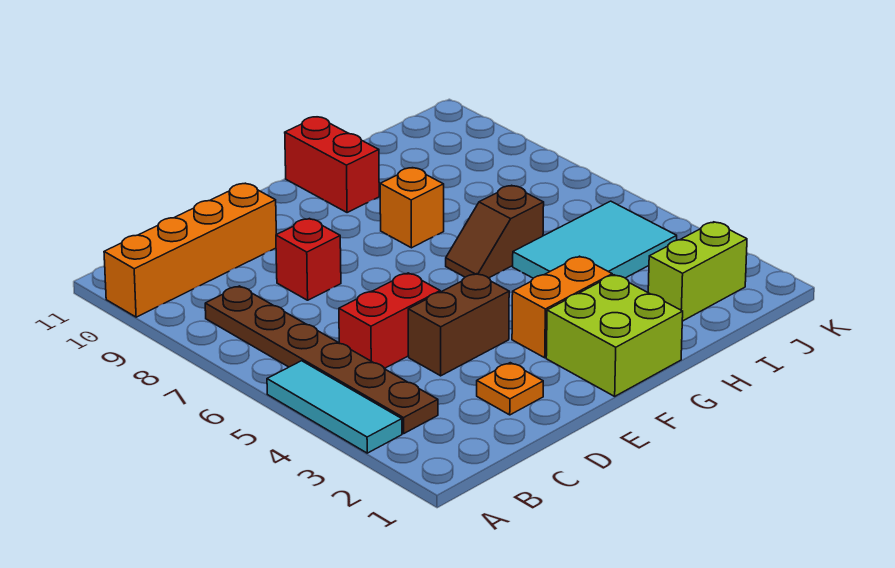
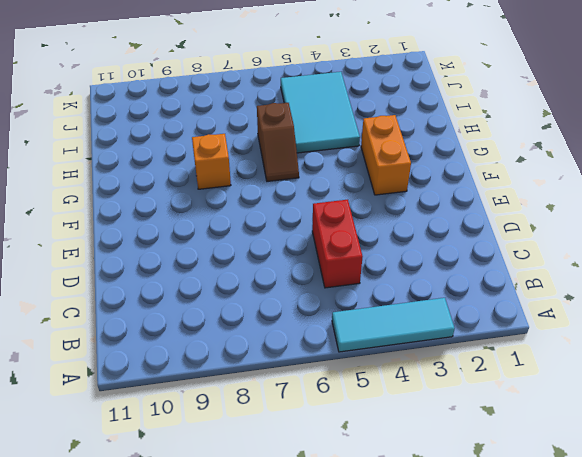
none -> orange brick A10:D10 level 1
none -> brown plate B3:B8 level 1
none -> orange plate D2 level 1

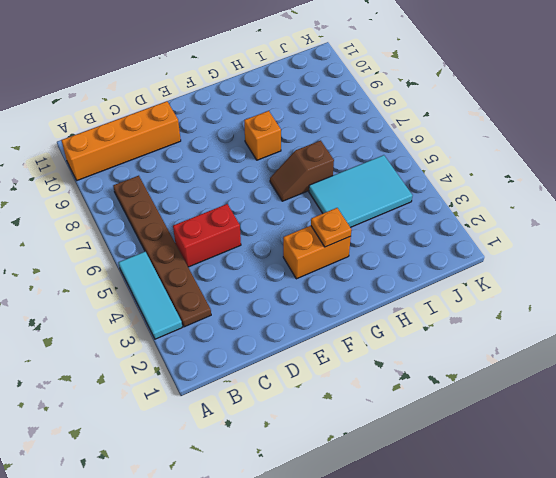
orange plate G3 level 2 -> orange plate D2 level 1
none -> brown brick D4:E4 level 1
none -> red brick D8 level 1
none -> lime brick F1:G2 level 1

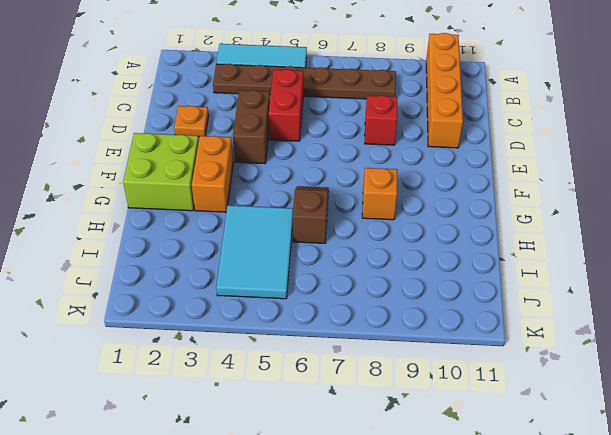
none -> red brick G10:G11 level 1
none -> lime brick I2:J2 level 1

